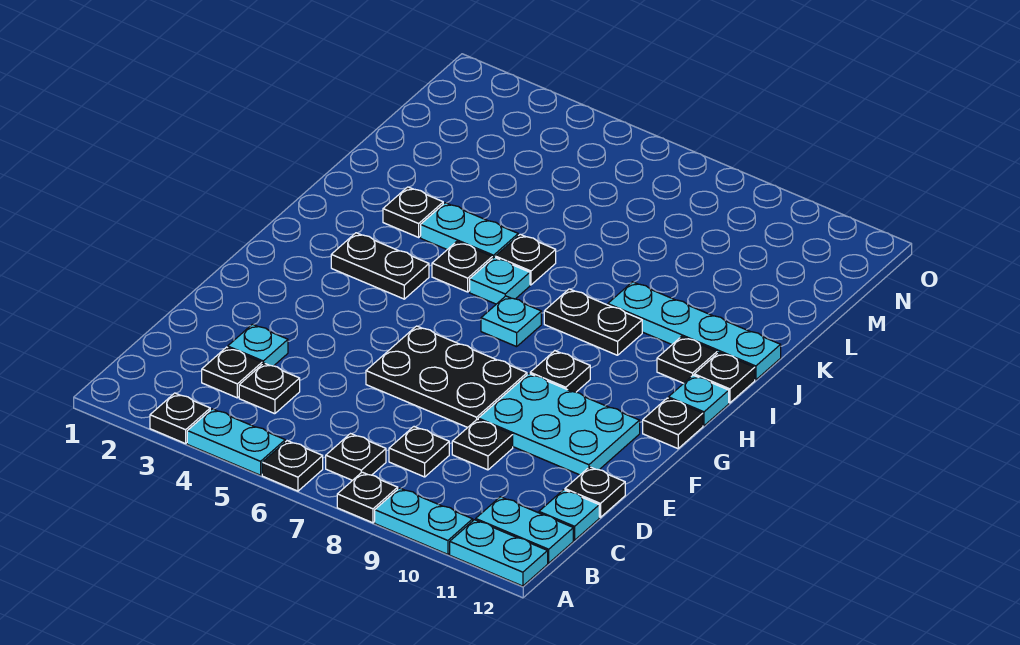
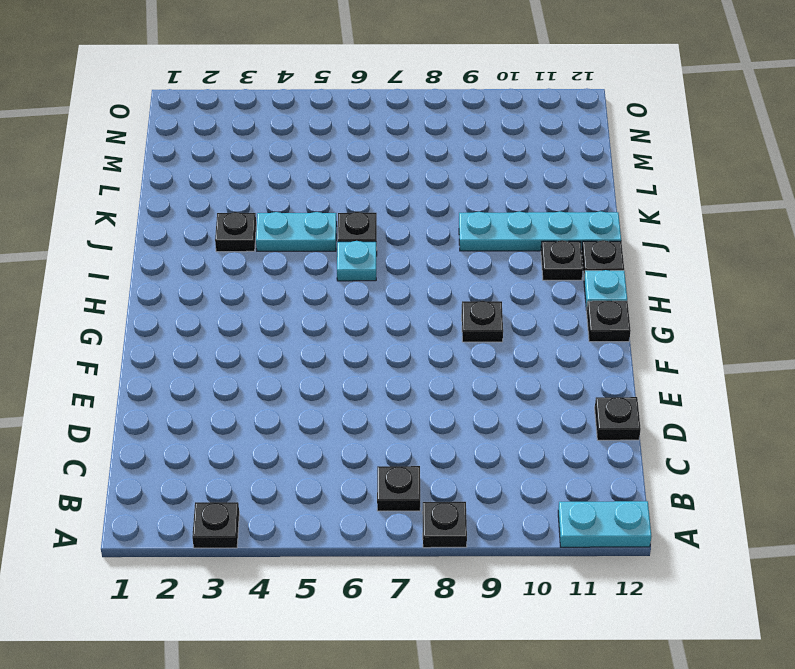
none -> cyan plate A4:A5 level 1
none -> black plate A6 level 1
none -> cyan plate A9:A10 level 1
none -> cyan plate B11:B12 level 1

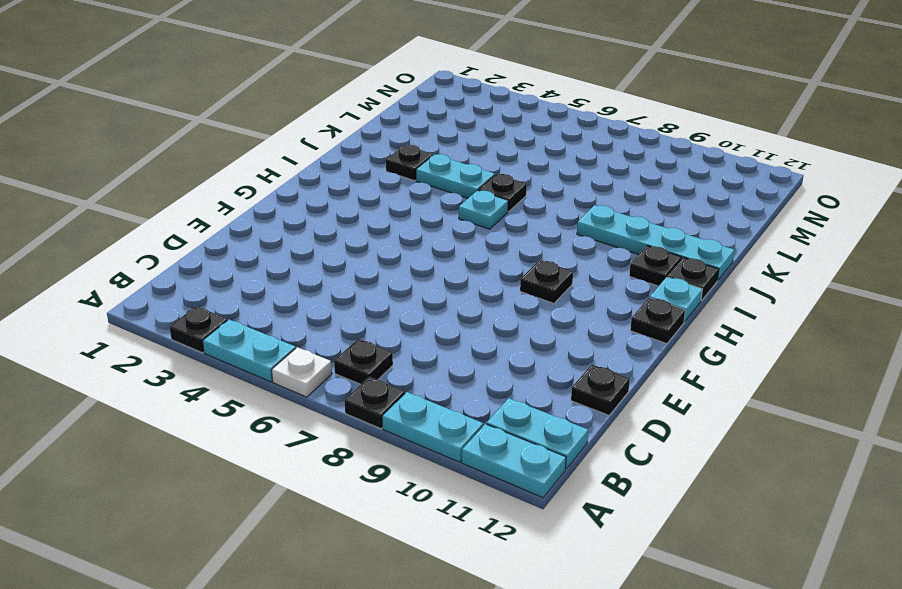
white plate A6 level 1 -> black plate A6 level 1
none -> black plate C3 level 1
none -> black plate C4 level 1
none -> black plate C8 level 1
none -> cyan plate C12 level 1

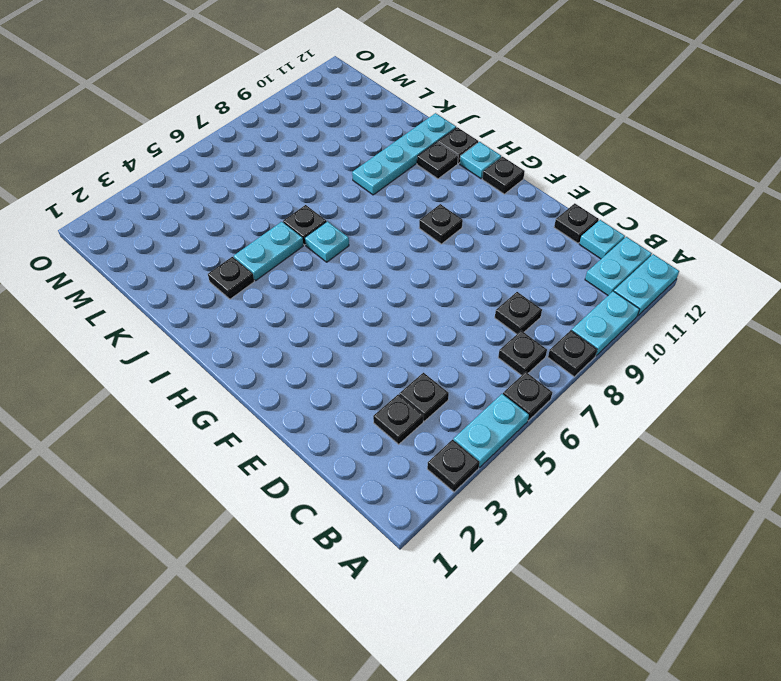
none -> cyan plate D3 level 1
none -> black plate D9 level 1
none -> black plate E6:F8 level 1
none -> cyan plate E9:F11 level 1

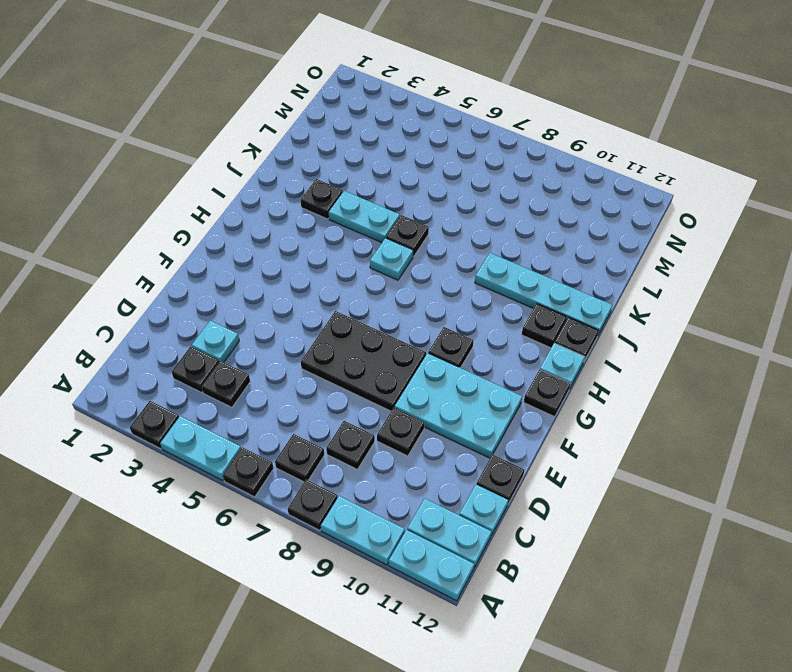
none -> black plate H3:H4 level 1
none -> cyan plate H7 level 1
none -> black plate I5 level 1
none -> black plate I8:I9 level 1

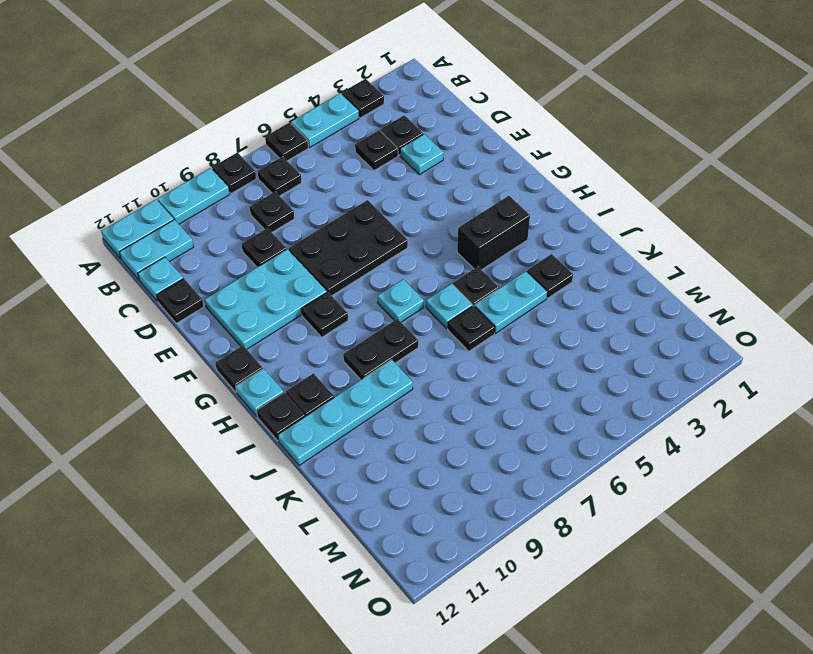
black brick H3:H4 level 1 -> black plate H3:H4 level 1

